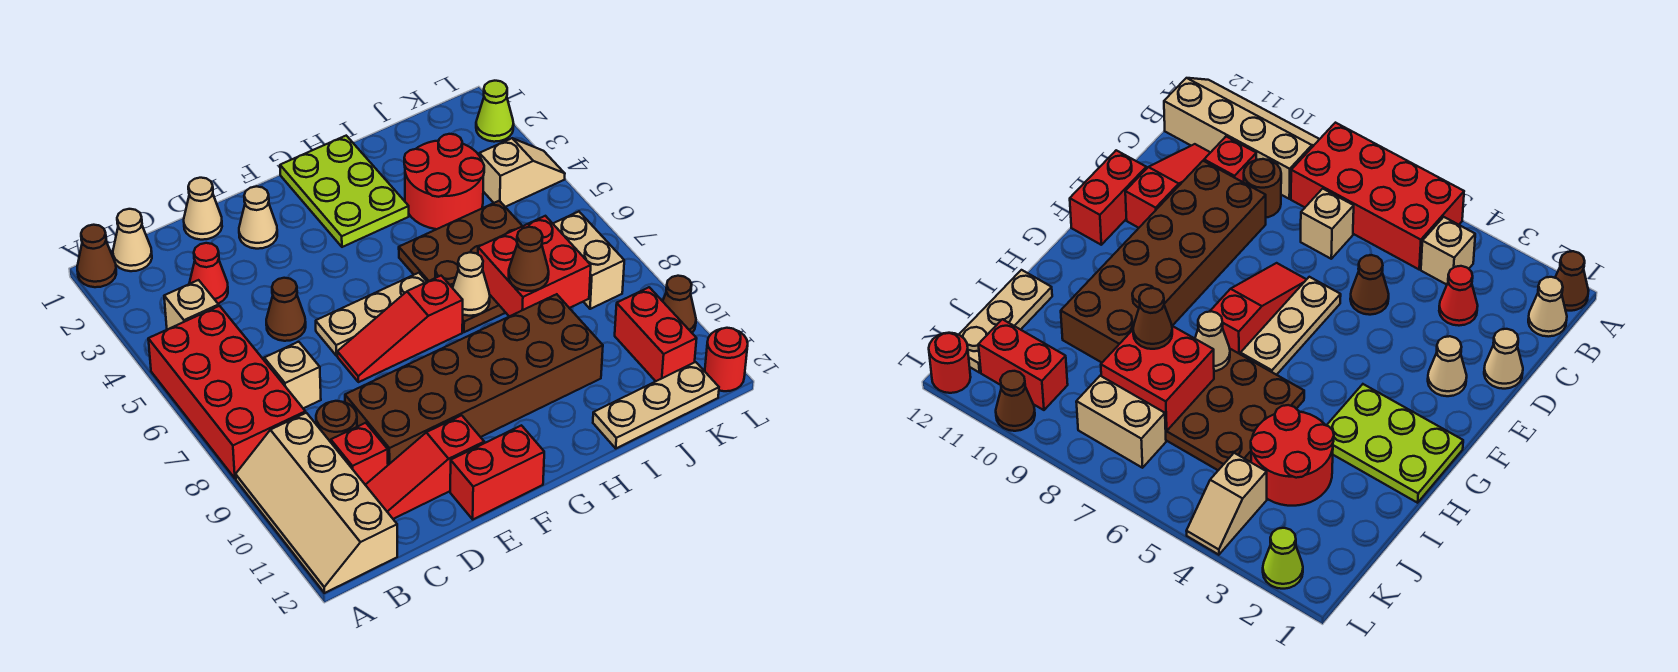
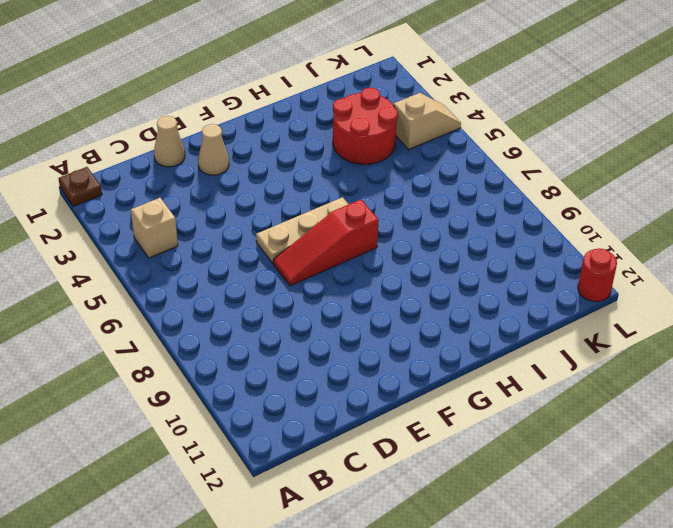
brown plate A1 level 1 -> brown cone A1 level 1
none -> red brick A5:B8 level 1
none -> tan slope A9:B12 level 1 top B
none -> tan cone B1 level 1
none -> red cone C3 level 1

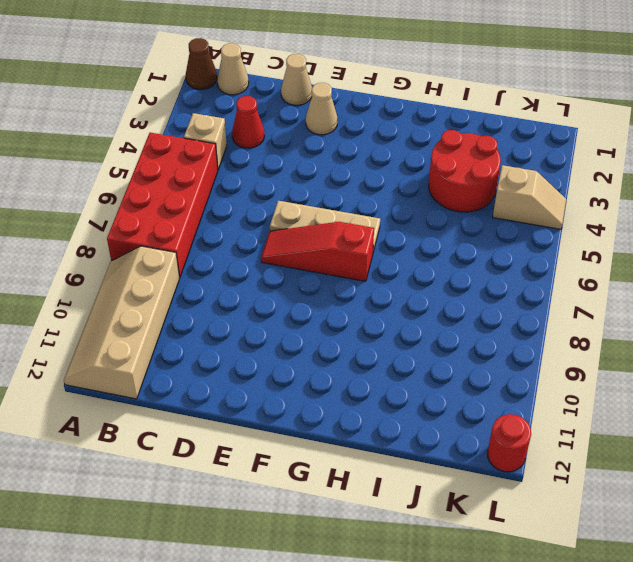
none -> tan brick C7 level 1
none -> brown round brick C9 level 1
none -> red brick C10 level 1
none -> red slope C11:E11 level 1 top E

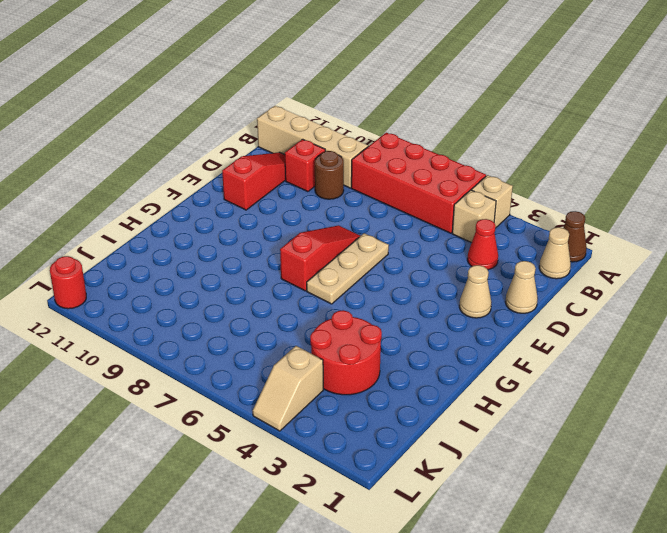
tan brick A4 level 1 -> tan brick C7 level 1
none -> brown cone D5 level 1
none -> brown brick D9:I10 level 1
none -> red brick E12:F12 level 1
none -> lime plate G1:H3 level 1

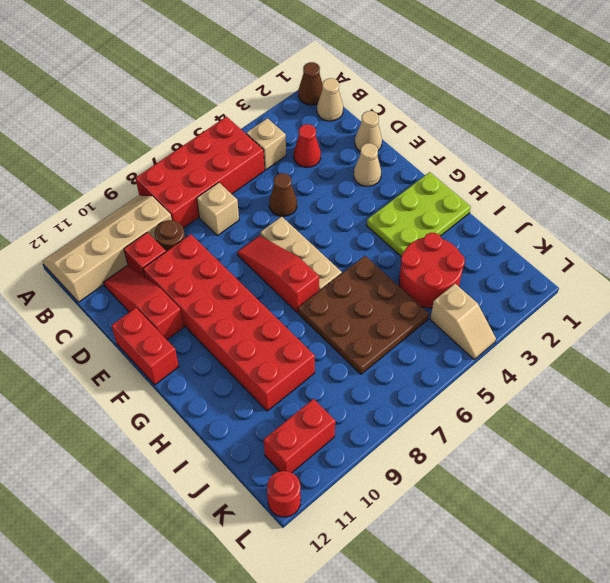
red brick D9:I10 level 1 -> brown brick D9:I10 level 1
none -> tan plate I12:K12 level 1
none -> tan brick K7:K8 level 1
none -> lime cone L2 level 1
none -> brown cone L10 level 1

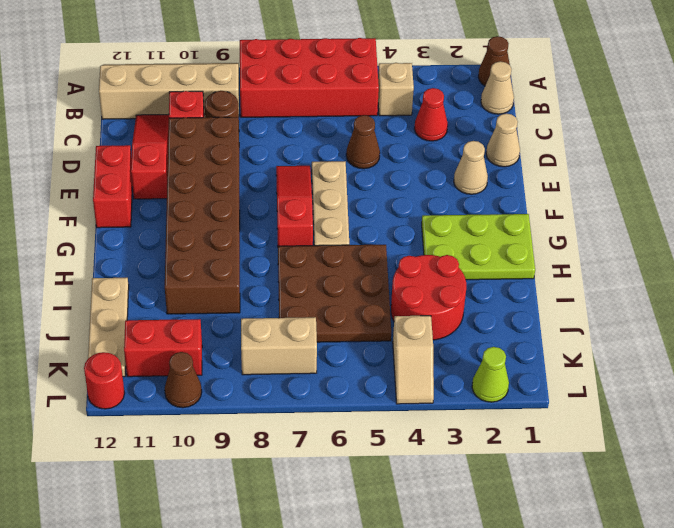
none -> tan brick C7 level 1
none -> tan cone H7 level 2
none -> red brick I7:J8 level 2
none -> brown cone I8 level 3

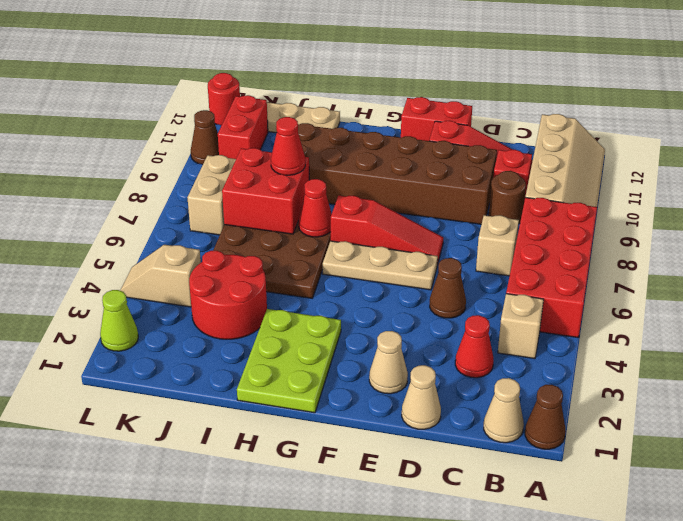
red cone H7 level 2 -> tan cone H7 level 2
red cone I8 level 3 -> brown cone I8 level 3

